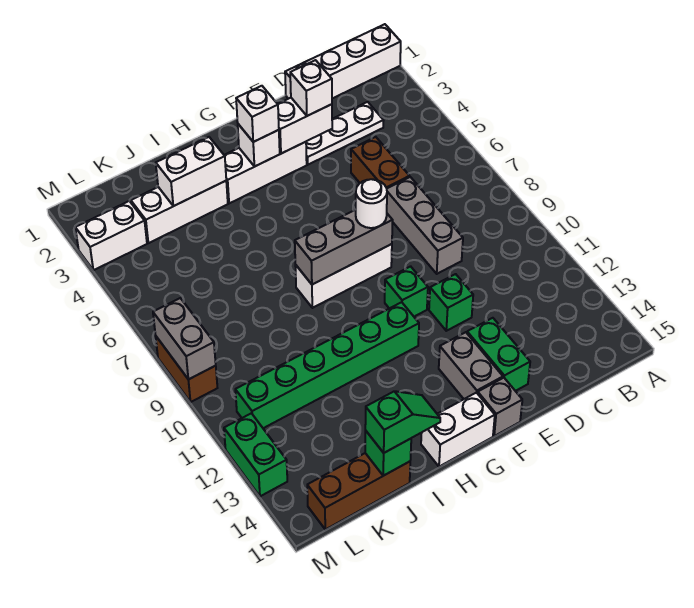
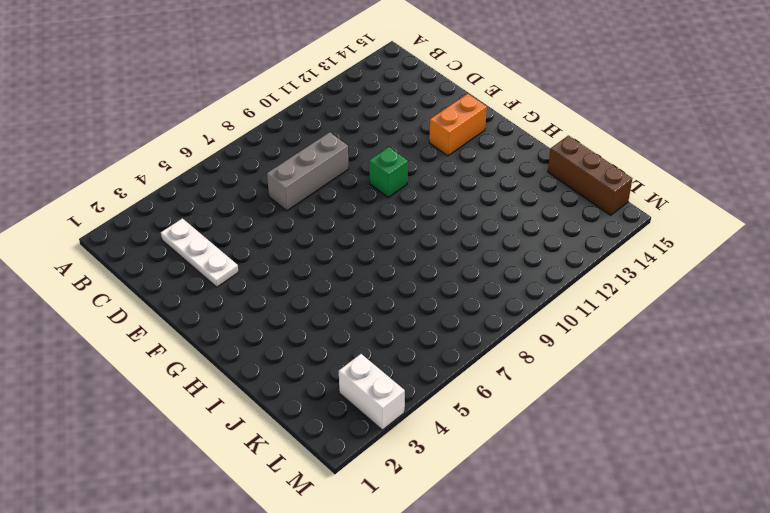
orange brick F13:F14 level 1 -> grey brick F13:F14 level 1
none -> white brick A1:D1 level 1
none -> brown brick D5:D6 level 1
none -> green brick E11 level 1

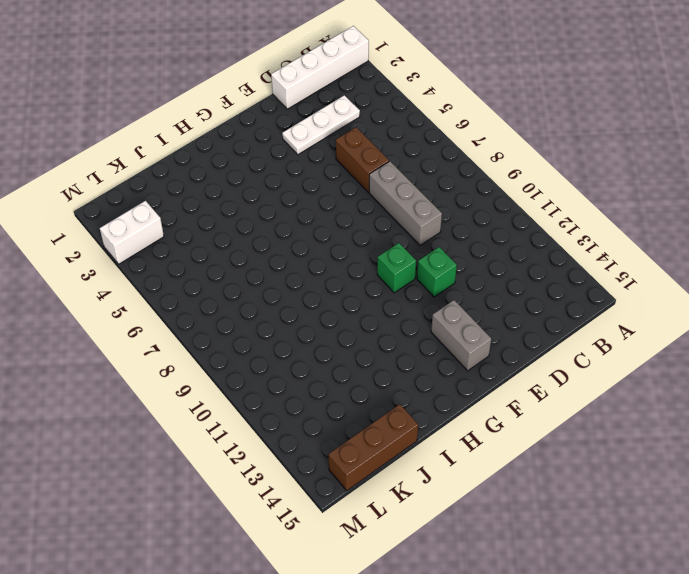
none -> green brick E13:E14 level 1
none -> white brick F3:H3 level 1
none -> white brick F8:H8 level 1

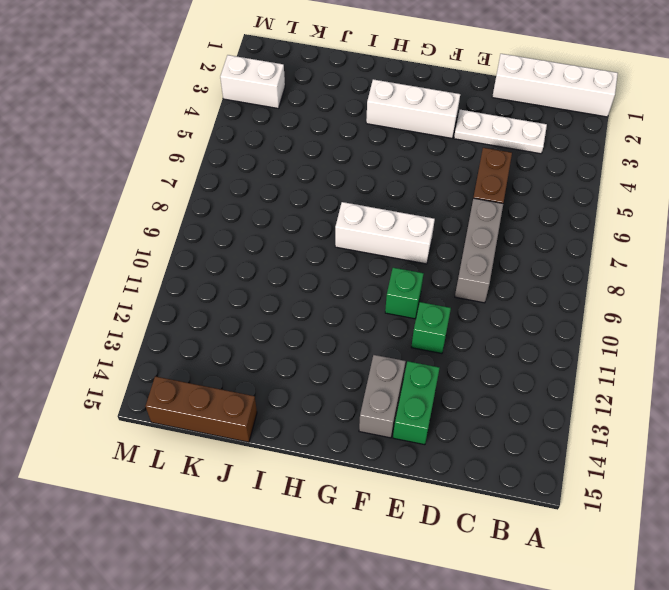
none -> grey brick F15 level 1
none -> green brick G11:L11 level 1
none -> white brick G15:H15 level 1

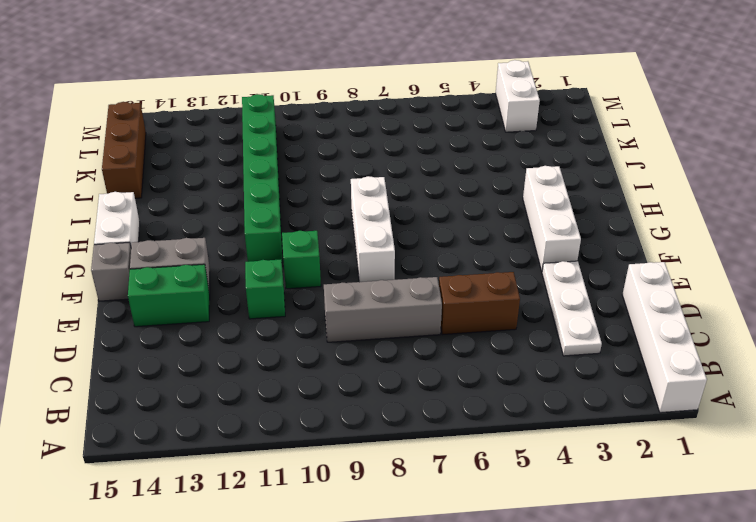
none -> white brick I3:K3 level 1
none -> brown brick M8:M9 level 1
none -> green brick M12:M13 level 1

